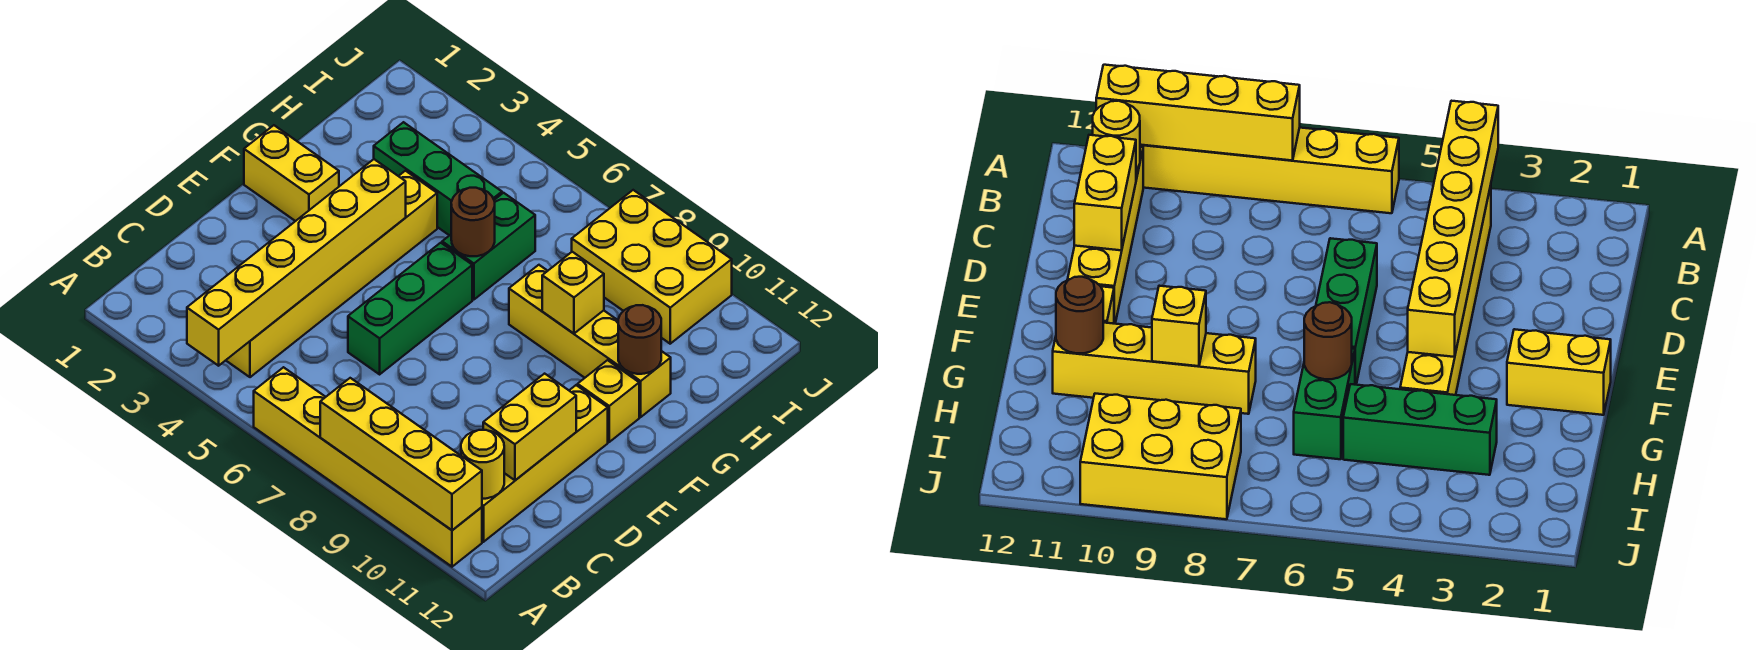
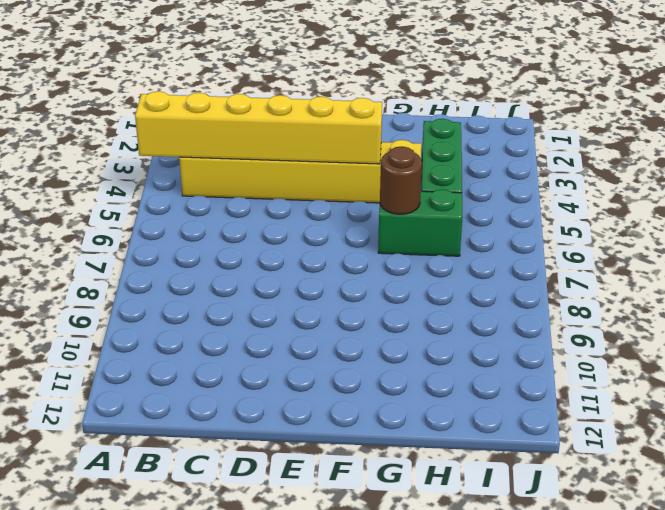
none -> yellow brick A6:A11 level 1
none -> yellow brick B11:E11 level 1
none -> green brick D6:F6 level 1

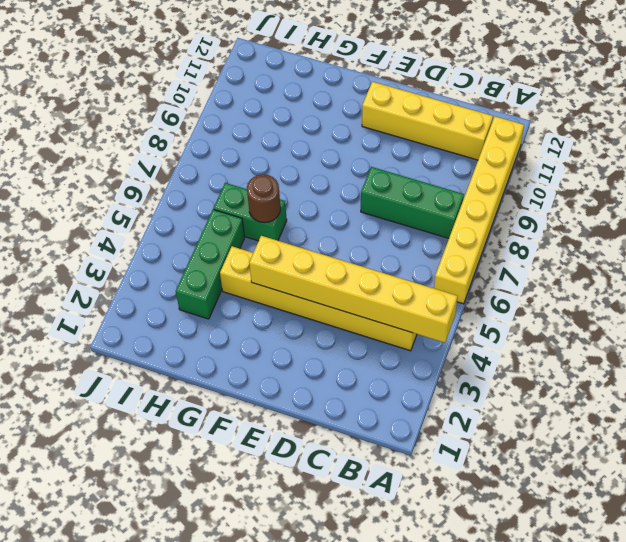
green brick B8:D8 level 1 -> green brick D6:F6 level 1
none -> yellow brick F1:F2 level 1
none -> yellow brick F11 level 1
none -> yellow brick G8:G11 level 1

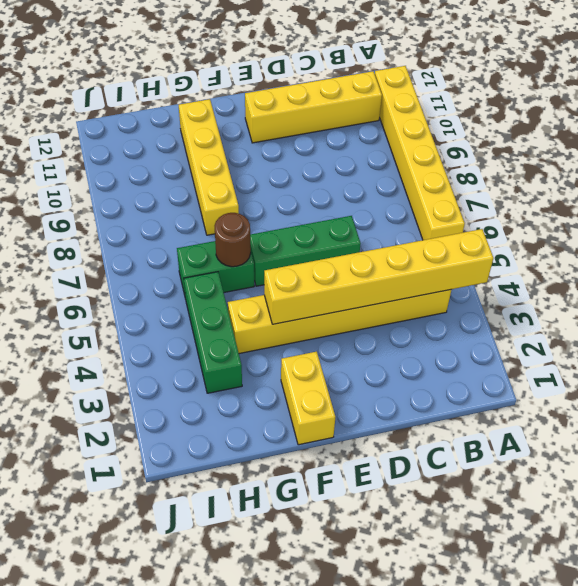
none -> yellow brick F11 level 1
none -> yellow brick I8:J10 level 1
none -> yellow brick A8:A11 level 2

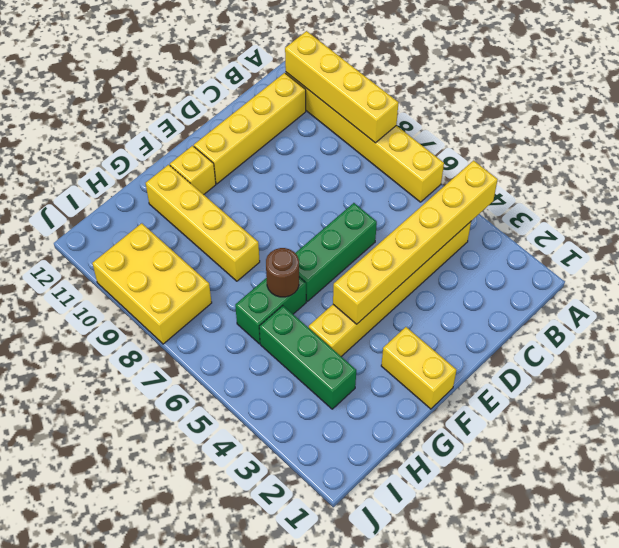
none -> yellow round brick B11 level 2
none -> yellow brick C11:D11 level 2
none -> yellow brick G9 level 2

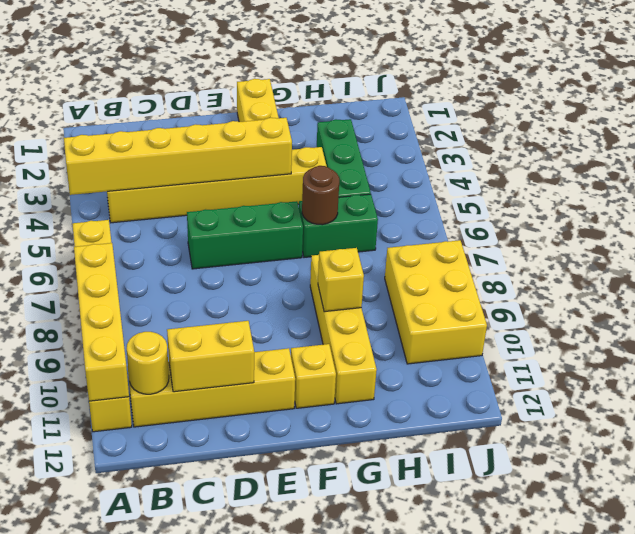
none -> brown round brick G11 level 2

